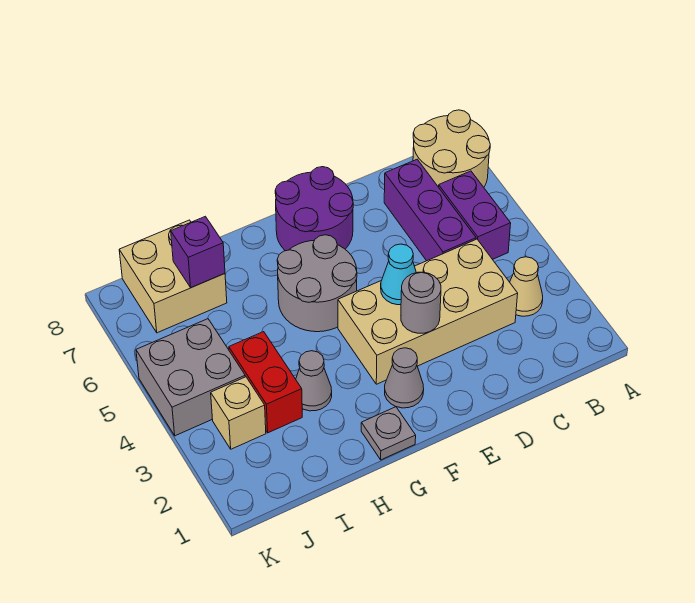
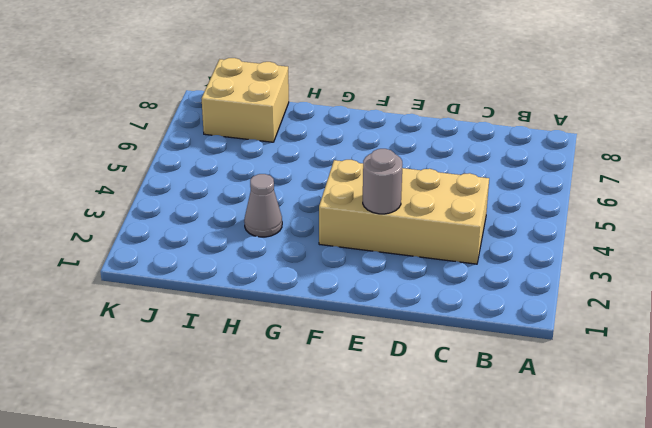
none -> tan round brick A7:B8 level 1
none -> tan cone B3 level 1
none -> purple brick B5:B6 level 1

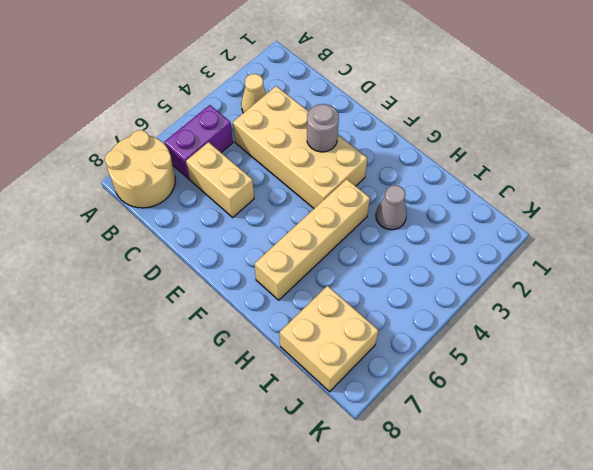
tan brick C6:D6 level 1 -> purple brick C5:C7 level 1
tan brick G4:G7 level 1 -> grey round brick F5:G6 level 1
none -> purple round brick E7:F8 level 1
none -> grey cone F2 level 1
none -> grey plate G1 level 1

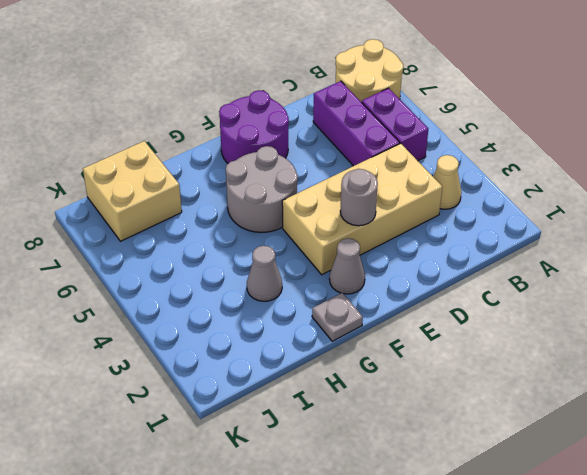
none -> red brick I3:I4 level 1
none -> tan brick J3 level 1
none -> grey brick J4:K5 level 1

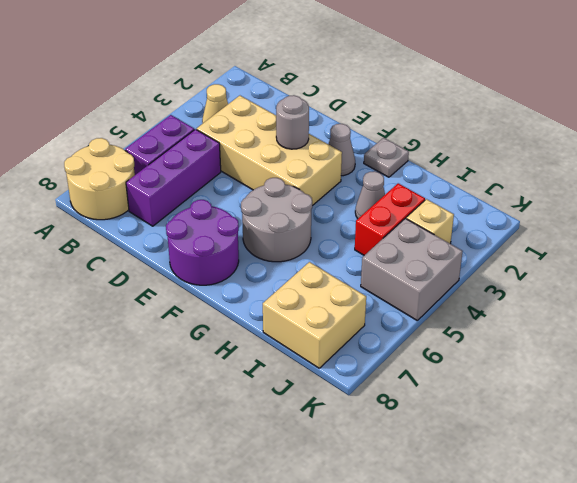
none -> cyan cone E4 level 2
none -> purple brick I7 level 2

